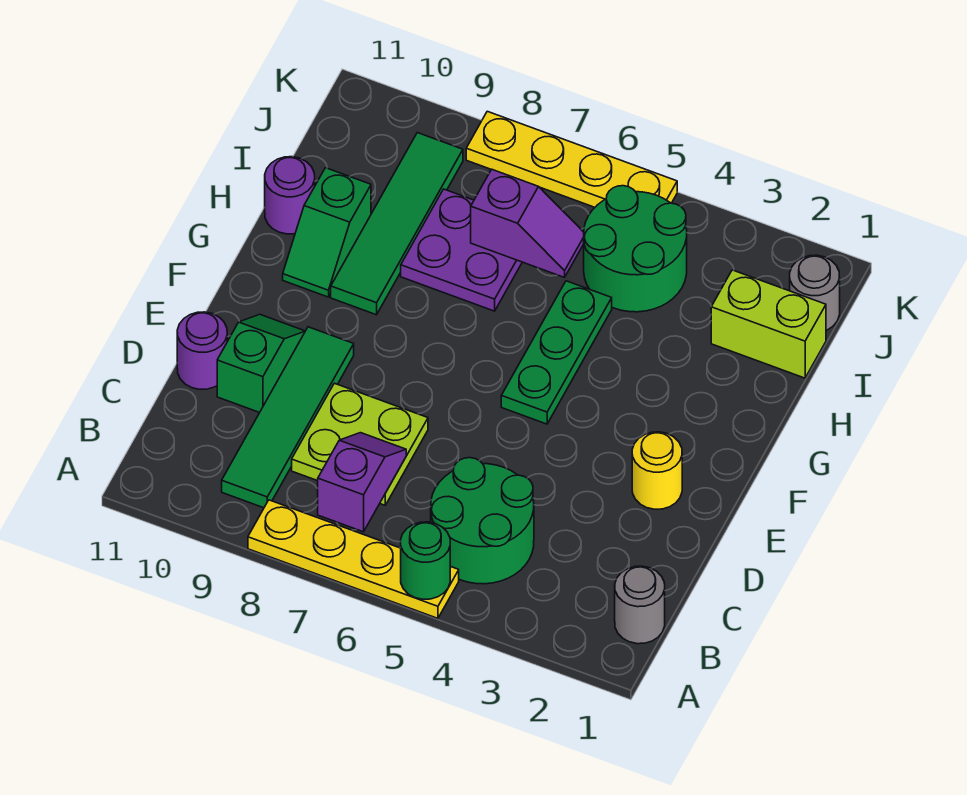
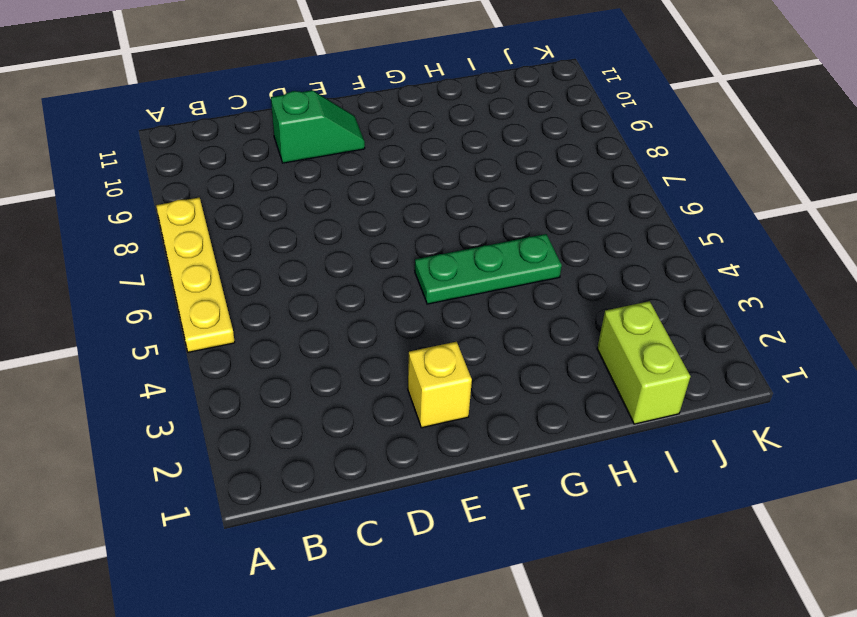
yellow brick E2 level 1 -> yellow round brick E2 level 1
none -> grey round brick B1 level 1
none -> green round brick B4:C5 level 1
none -> green tile B9:E9 level 1

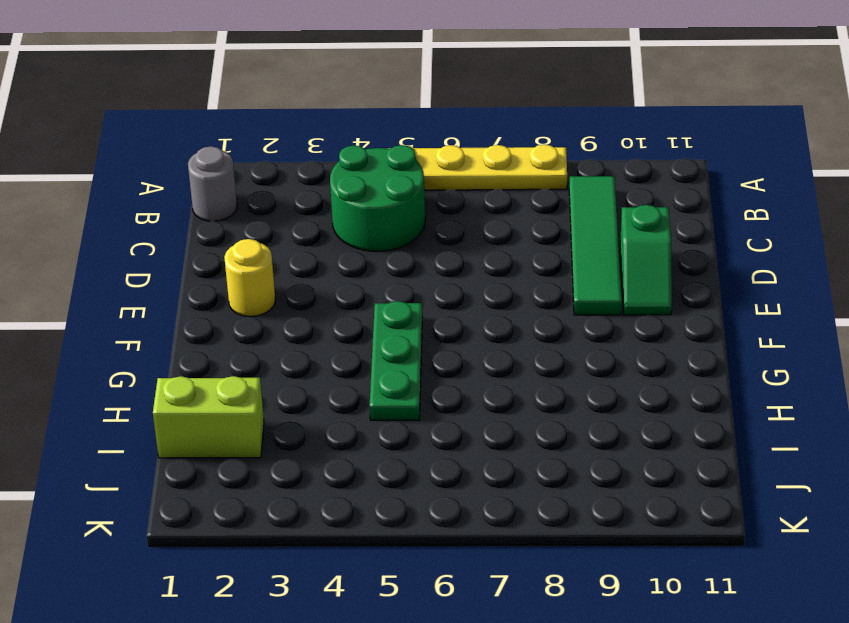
none -> lime plate C7:D8 level 1
none -> purple round brick D11 level 1
none -> green tile G9:J9 level 1

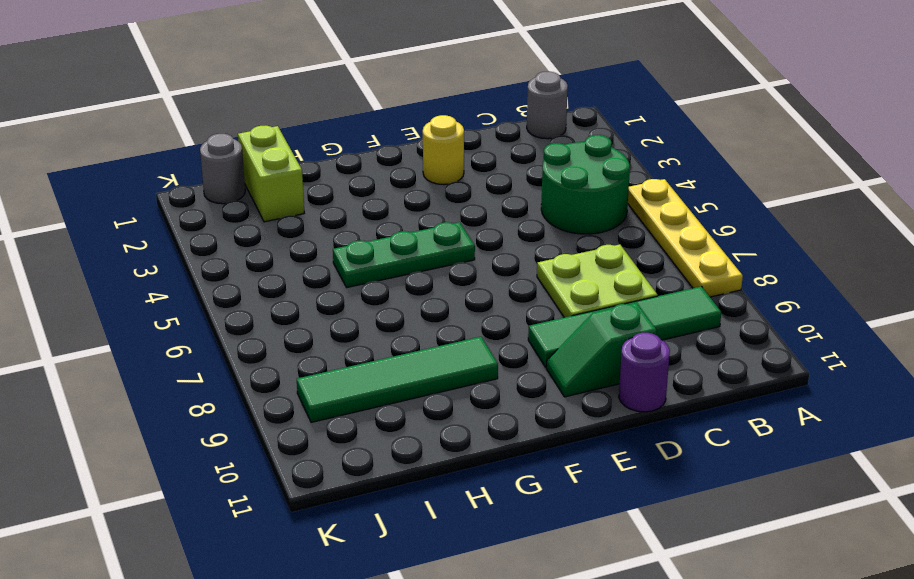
none -> green slope G10:H10 level 1 top H
none -> purple plate H7:I8 level 1
none -> purple round brick H11 level 1

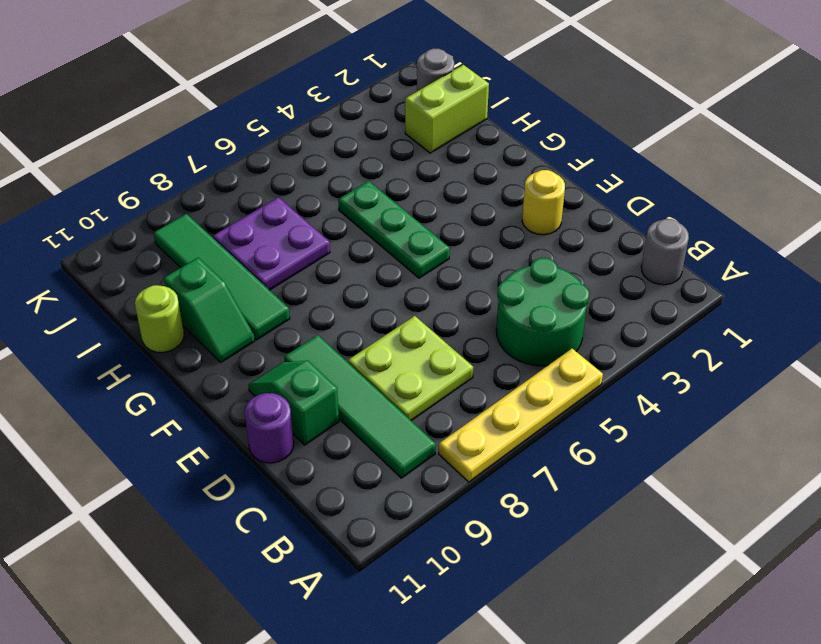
lime round brick H11 level 1 -> purple round brick H11 level 1
none -> green round brick I4:J5 level 1
none -> yellow plate K5:K8 level 1
none -> green round brick A5 level 2

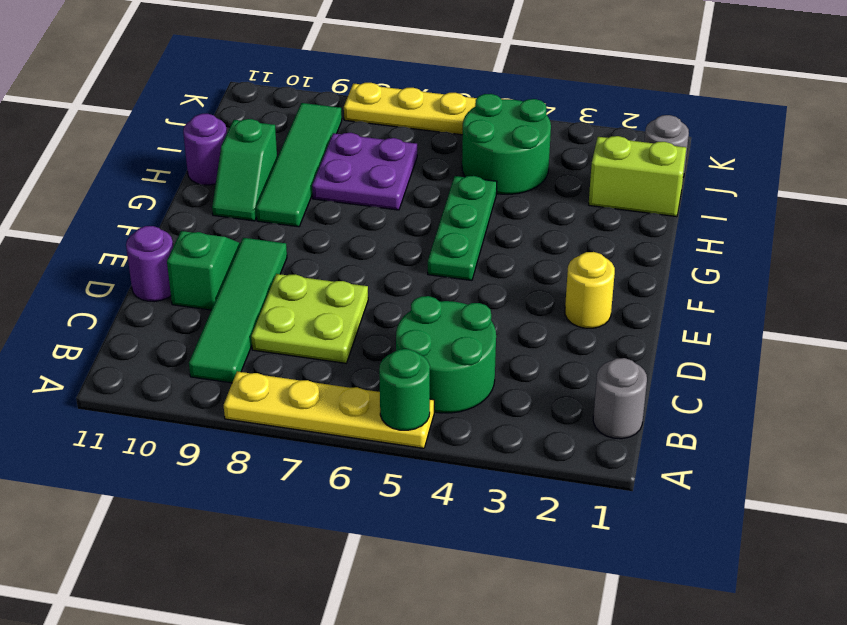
none -> purple slope B7:C7 level 2 top B
none -> purple slope I6:I7 level 2 top 7

